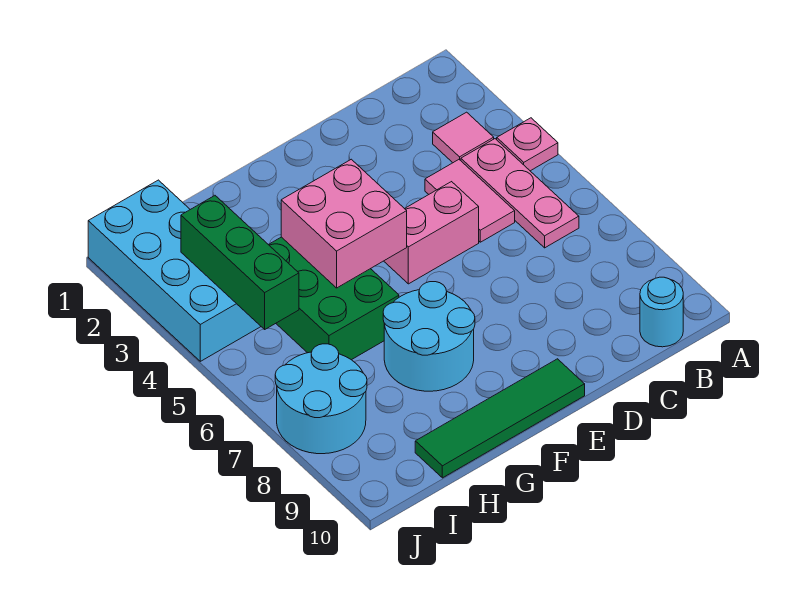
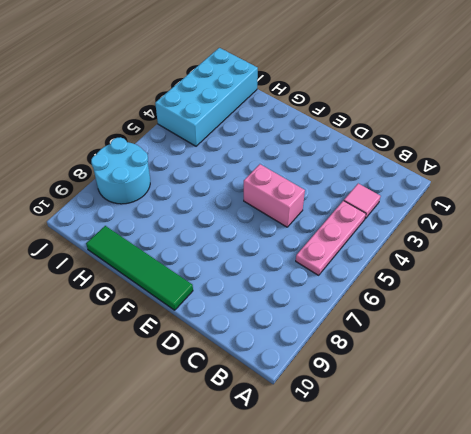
none -> pink plate A4 level 1
none -> cyan round brick B10 level 1
none -> pink tile C4:C5 level 1

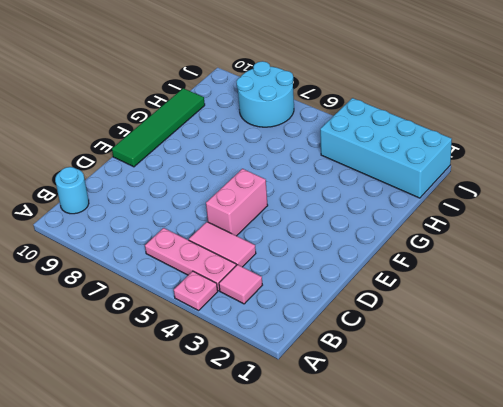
none -> cyan round brick F7:G8 level 1
none -> green brick G4:H6 level 1
none -> pink brick F4:G5 level 2

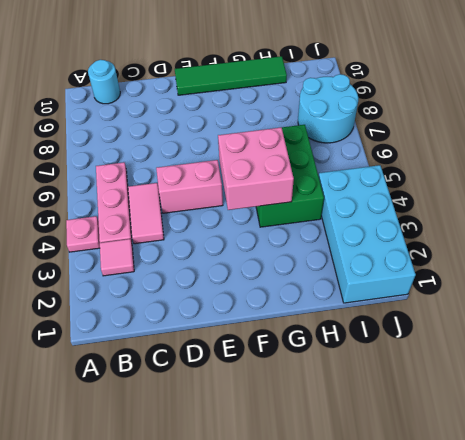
none -> cyan round brick F7:G8 level 1
none -> green brick I3:I5 level 2

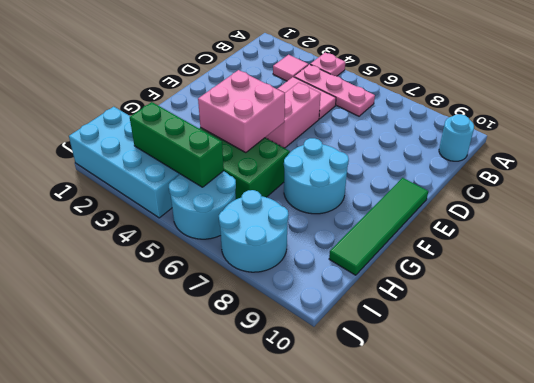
cyan round brick I5:J6 level 1 -> none

